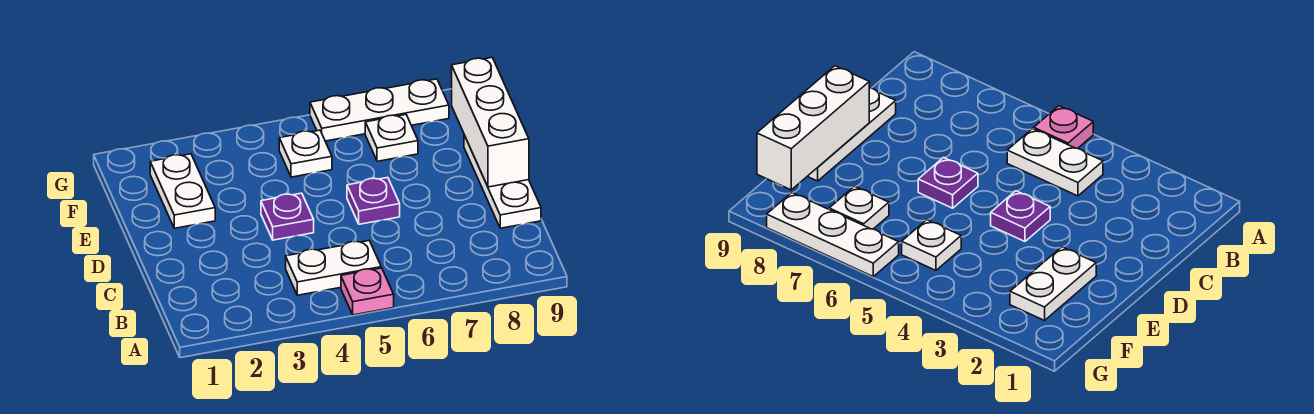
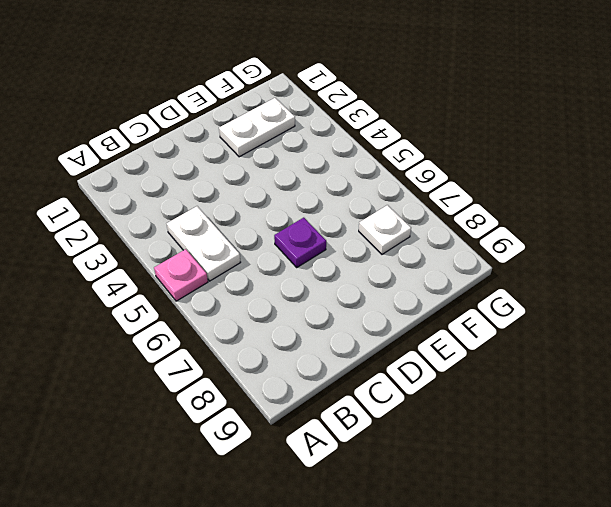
none -> white plate C9:E9 level 1
none -> purple plate D4 level 1

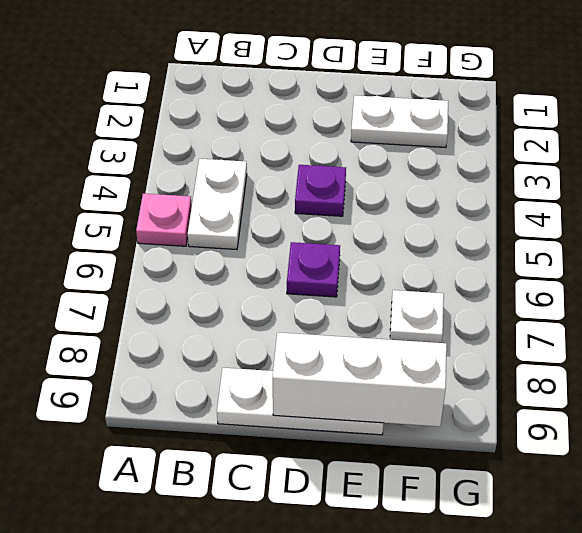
none -> white plate F5 level 1
none -> white plate G6:G8 level 1

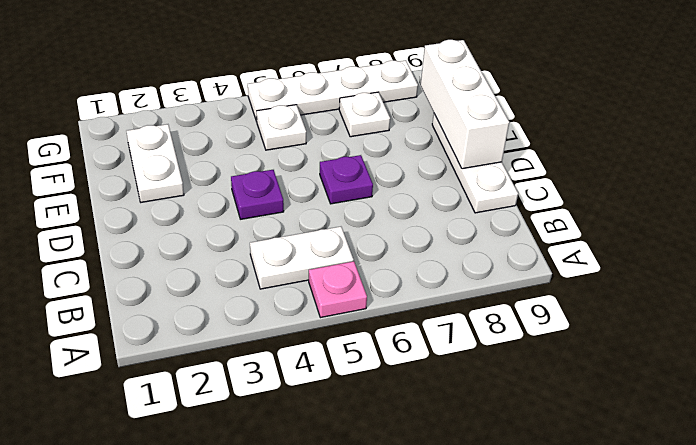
white plate G5:G8 level 1 -> white plate G6:G8 level 1

